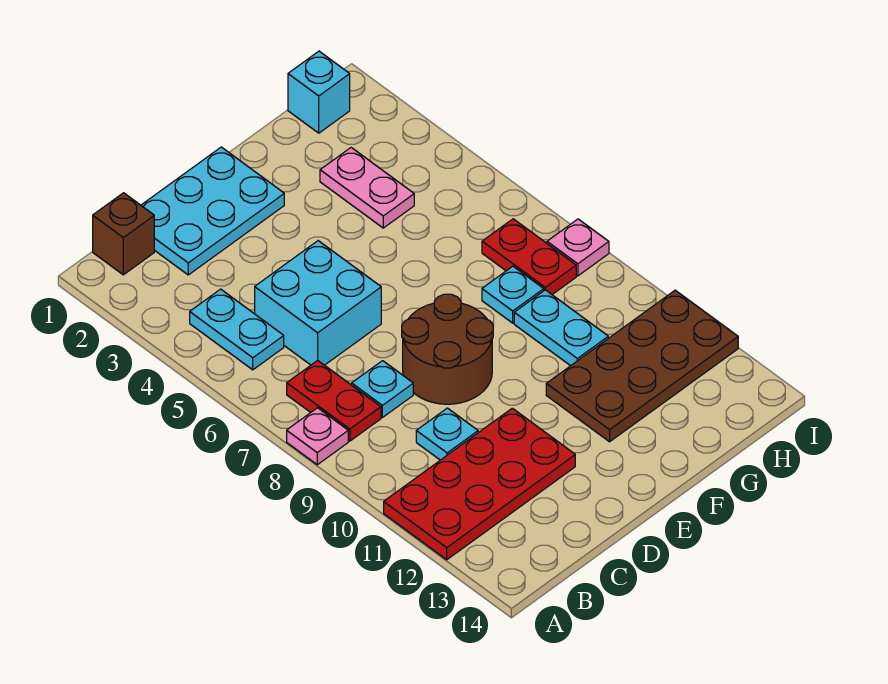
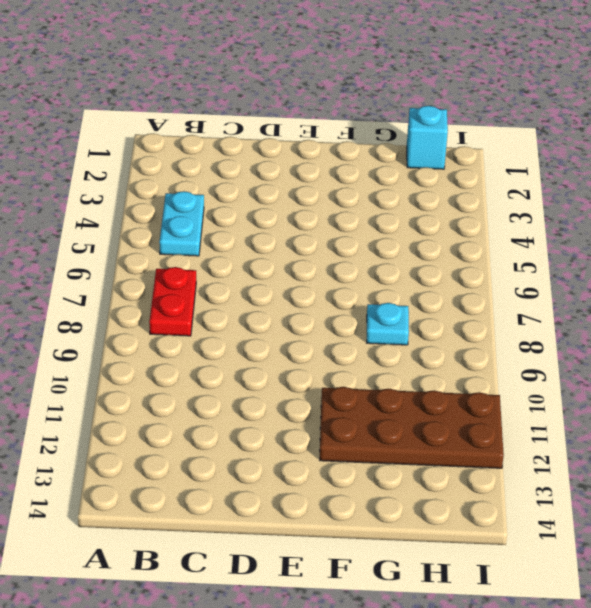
none -> pink plate A8 level 1
none -> red plate A11:D12 level 1
none -> brown brick B1 level 1

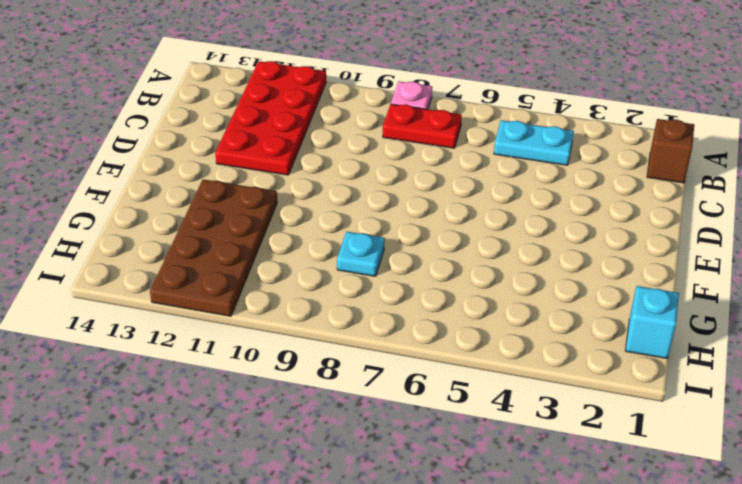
none -> cyan plate C1:E2 level 1
none -> cyan brick C5:D6 level 1
none -> cyan plate C8 level 1

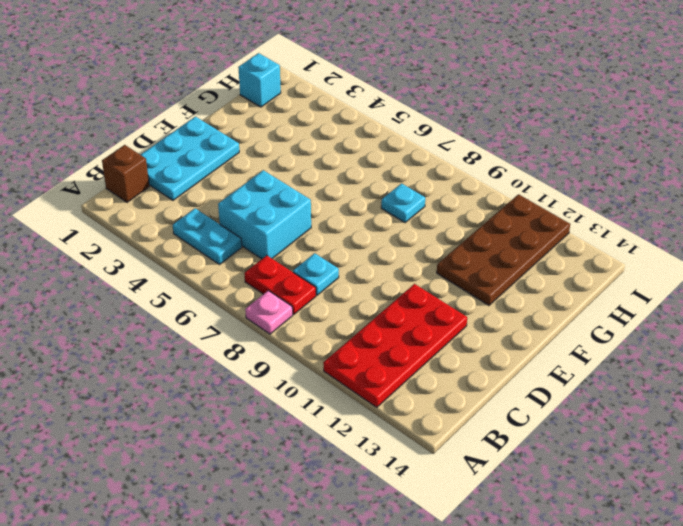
none -> cyan plate C10 level 1
none -> brown round brick D8:E9 level 1
none -> pink plate G3:G4 level 1

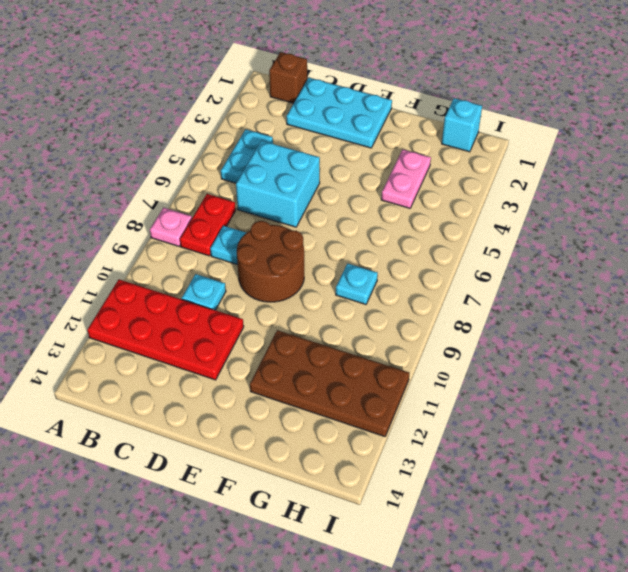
none -> cyan plate G9:G10 level 1
none -> red plate H7:H8 level 1
none -> pink plate I8 level 1

